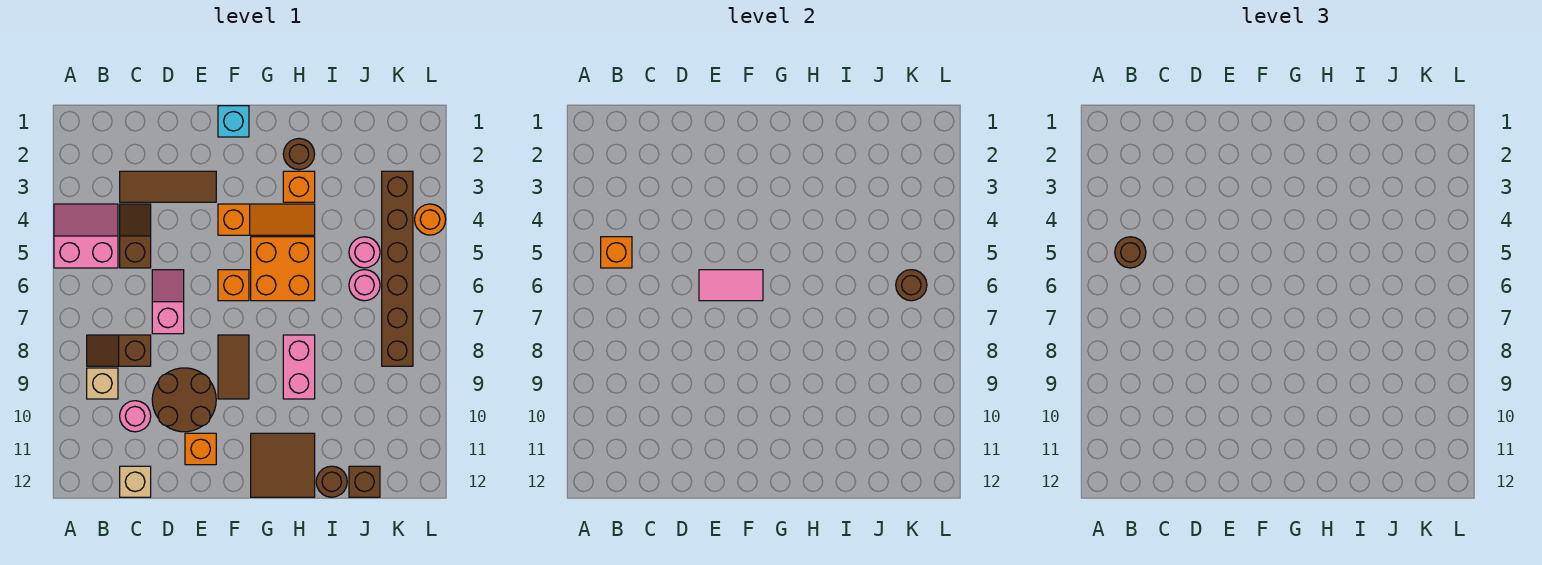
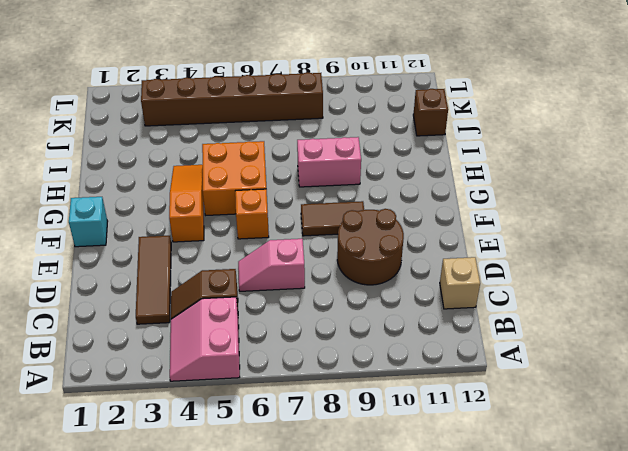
none -> brown slope B8:C8 level 1 top C
none -> tan brick B9 level 1
none -> pink round brick C10 level 1

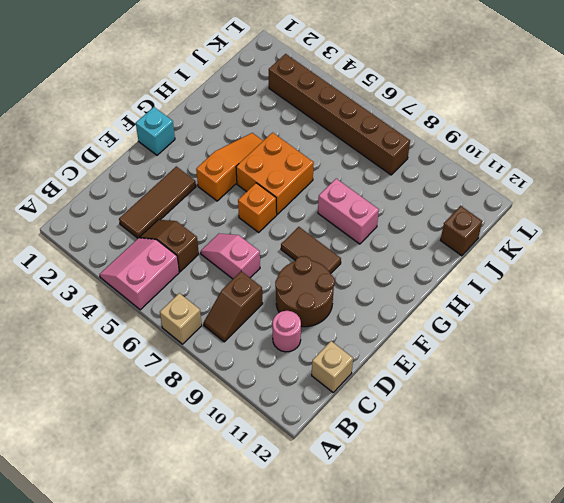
tan brick A7 level 1 -> tan brick B9 level 1
none -> orange brick E11 level 1
none -> brown tile G11:H12 level 1
none -> brown round brick H2 level 1

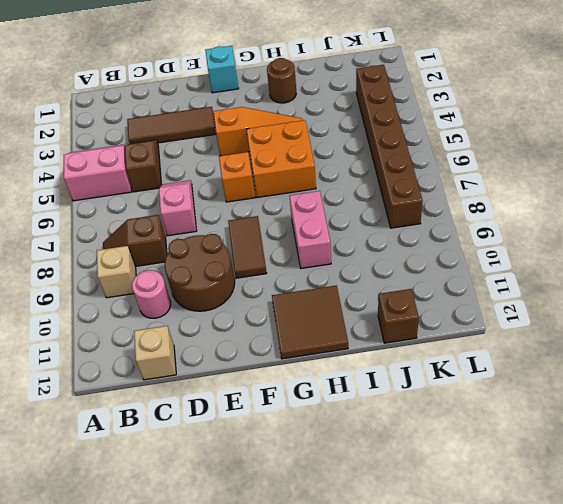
none -> orange brick E11 level 1
none -> orange brick H3 level 1
none -> brown round brick I12 level 1

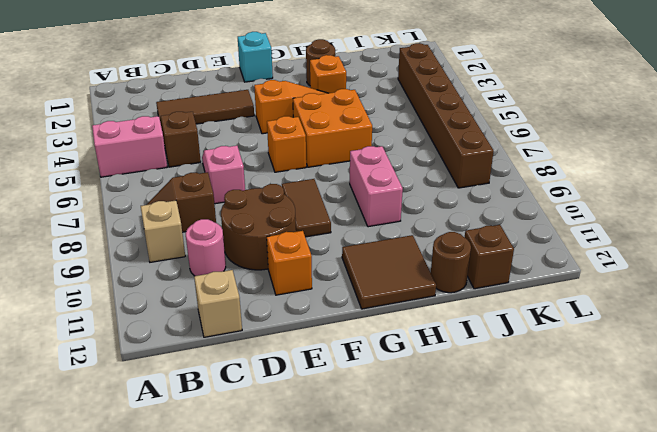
none -> pink round brick J5 level 1
none -> pink round brick J6 level 1
none -> orange round brick L4 level 1

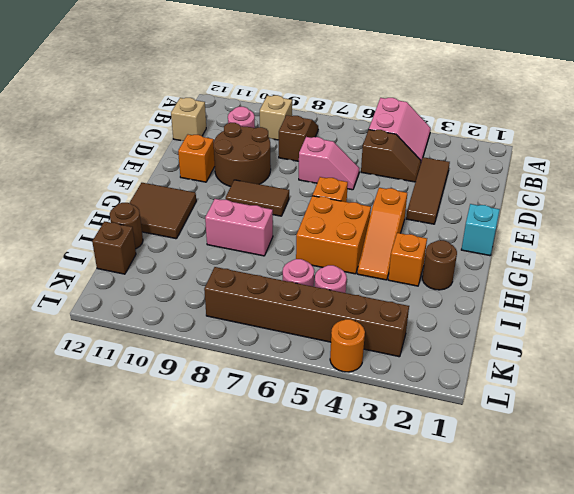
none -> orange brick B5 level 2
none -> pink tile E6:F6 level 2
none -> brown round brick K6 level 2

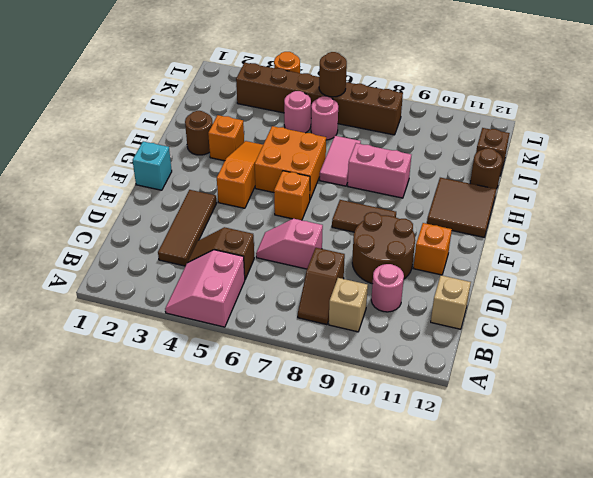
pink tile H7:I7 level 1 -> pink tile E6:F6 level 2
none -> orange brick B5 level 2
none -> brown round brick B5 level 3

